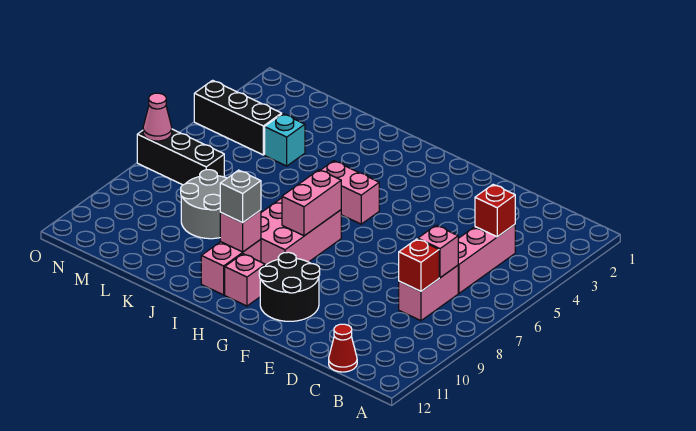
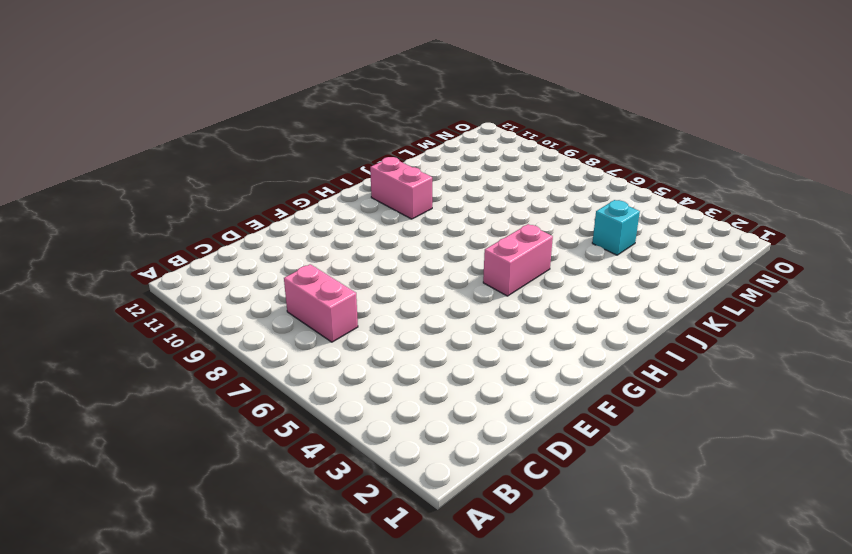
none -> pink brick C4:C6 level 1
none -> red cone C12 level 1
none -> black round brick F10:G11 level 1

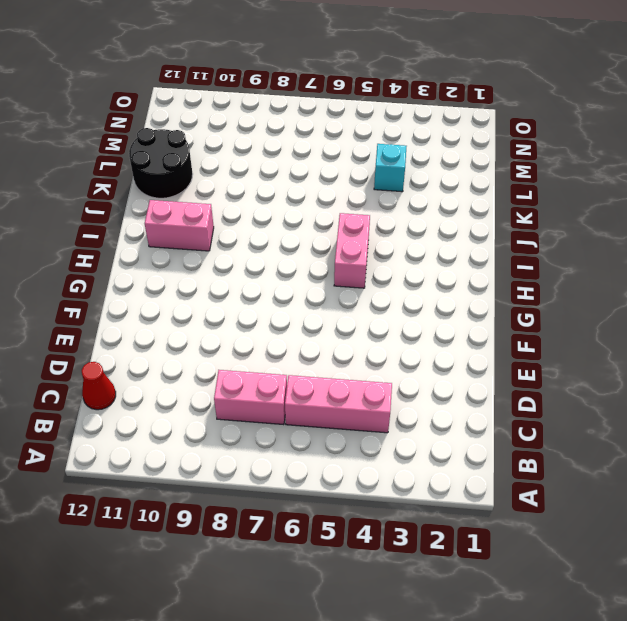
black round brick K11:L12 level 1 -> black round brick F10:G11 level 1
none -> pink brick H7:I9 level 1
none -> pink brick H11 level 1
none -> grey round brick K8:L9 level 1

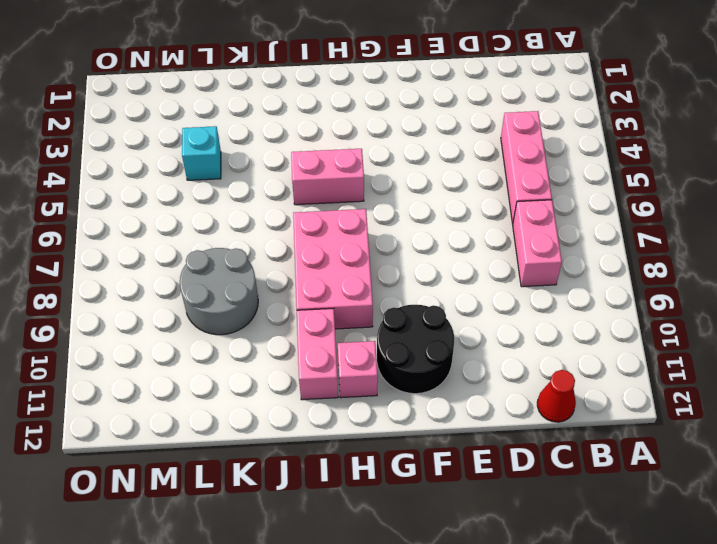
none -> black brick M4:O4 level 1
none -> black brick M7:O7 level 1
none -> red brick C4 level 2

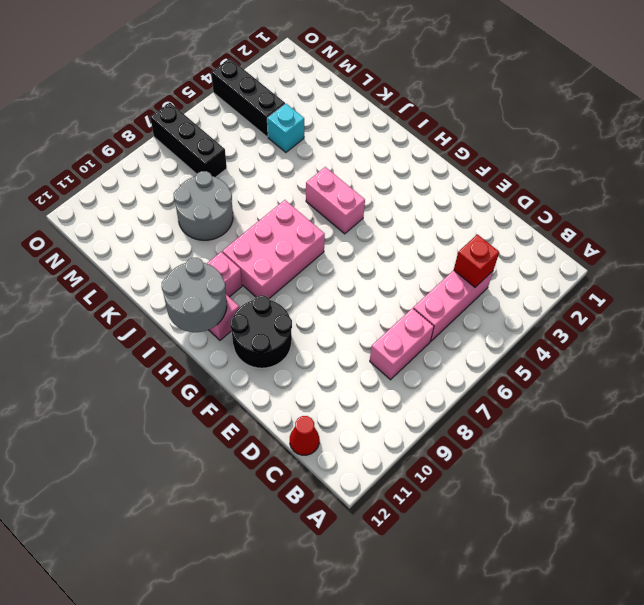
grey round brick H11:I12 level 2 -> none
none -> pink brick C7 level 2
none -> red brick C8 level 2
none -> pink brick H7:H8 level 2

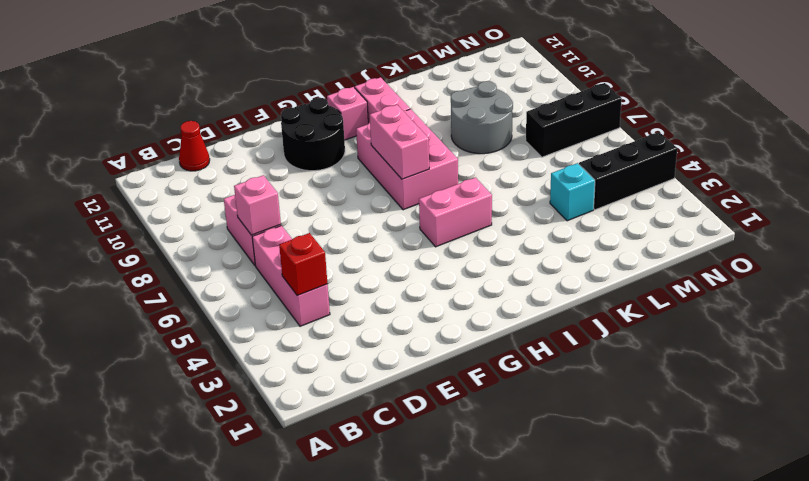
none -> red brick C8 level 2
none -> pink brick I10 level 2
none -> pink cone O7 level 2

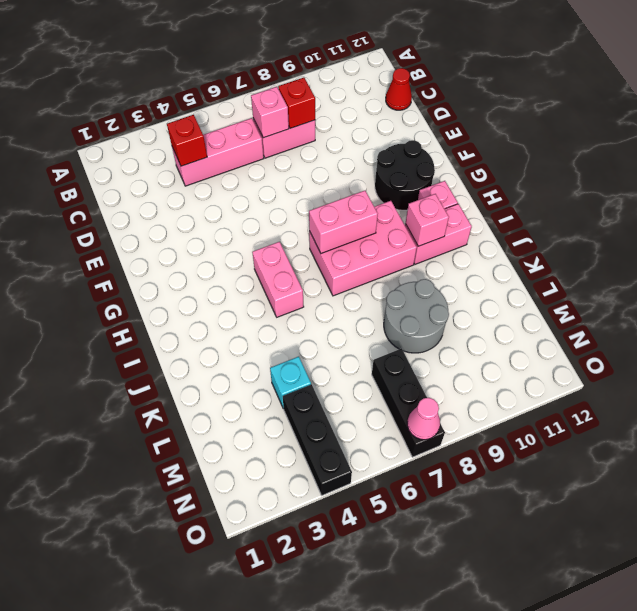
none -> grey brick I10 level 3

